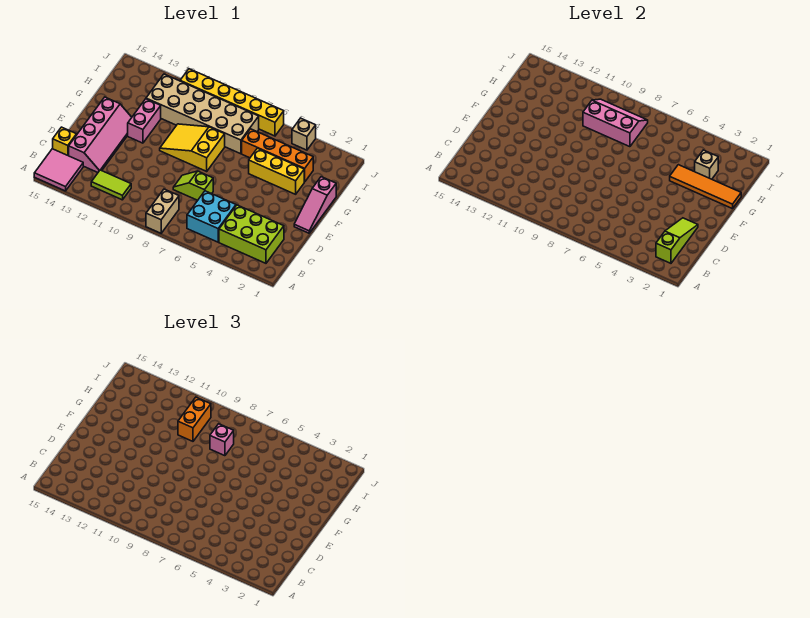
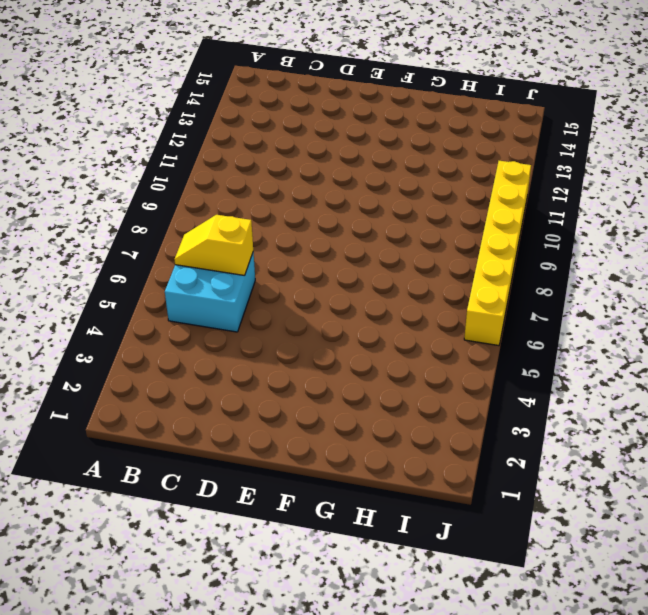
yellow slope B6:C6 level 2 top C -> none
none -> tan brick A8:B8 level 1
none -> pink tile A14:B15 level 1
none -> lime brick B2:C4 level 1

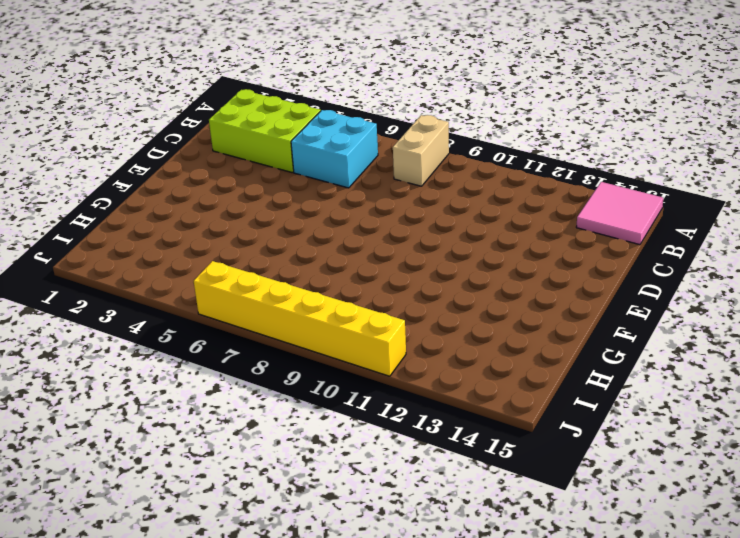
none -> lime tile B11:B12 level 1
none -> pink slope C13:F14 level 1 top 14
none -> yellow brick C15 level 1

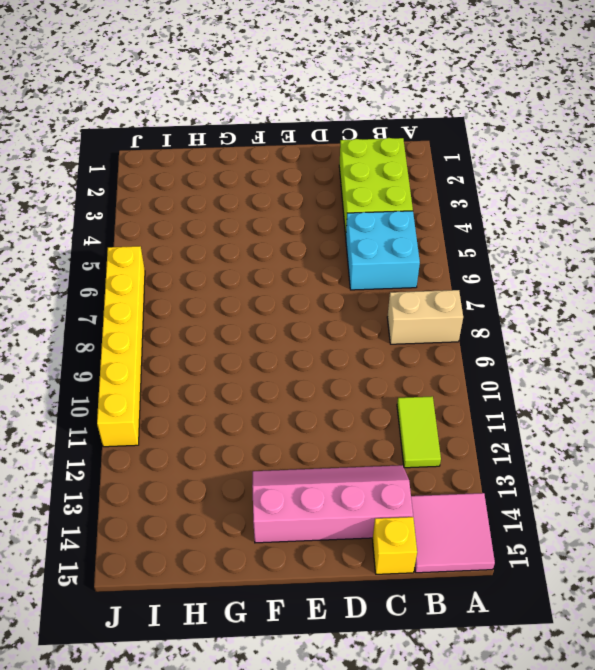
none -> lime slope D7:D8 level 1 top 7
none -> pink slope E1:G1 level 1 top G
none -> yellow slope F8:G10 level 1 top 8

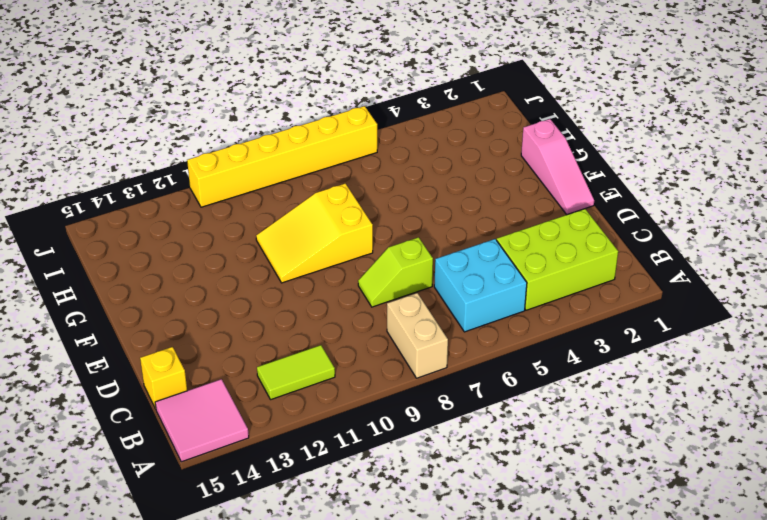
none -> pink slope C13:F14 level 1 top 14
none -> pink brick F12:G12 level 1
none -> yellow brick G3:G5 level 1

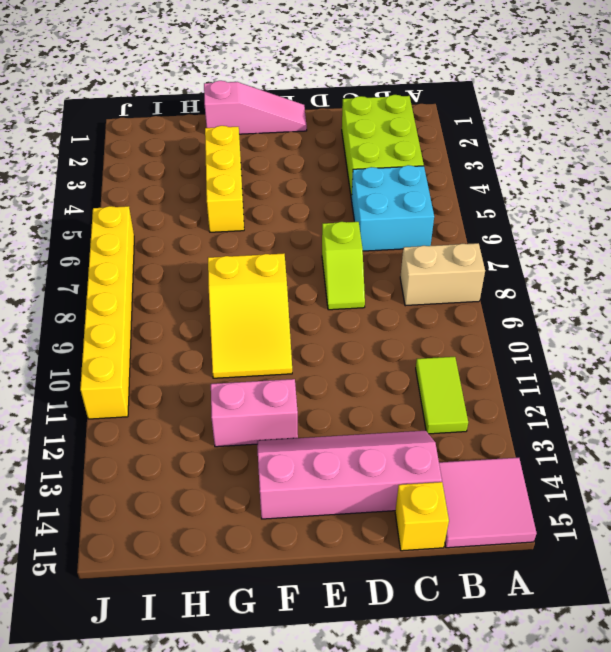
none -> orange brick H3:H6 level 1
none -> tan brick H7:I12 level 1
none -> tan brick J4 level 1

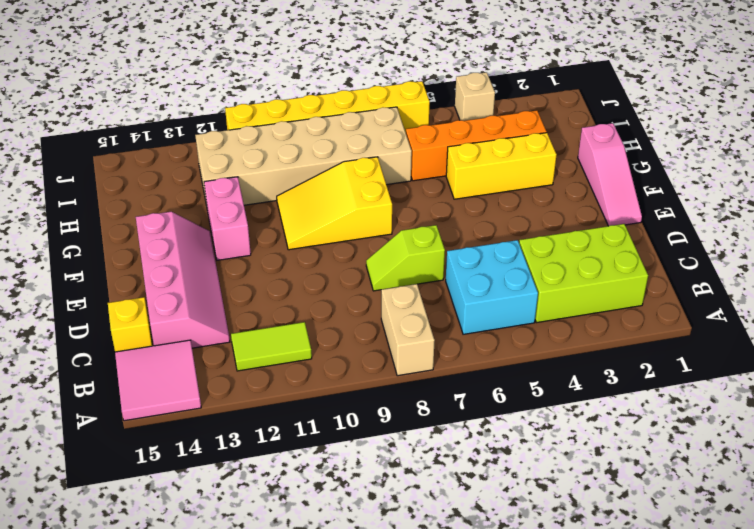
none -> lime slope B2:D2 level 2 top B
none -> orange tile G1:G4 level 2
none -> tan brick H3 level 2

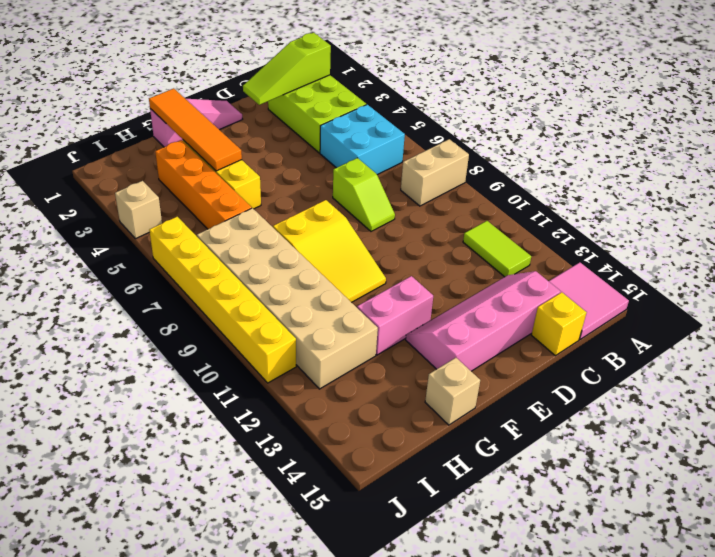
tan brick G15 level 1 -> tan brick H3 level 2
none -> pink slope H8:I10 level 2 top H
none -> pink brick H8 level 3
none -> orange brick H10:I10 level 3

